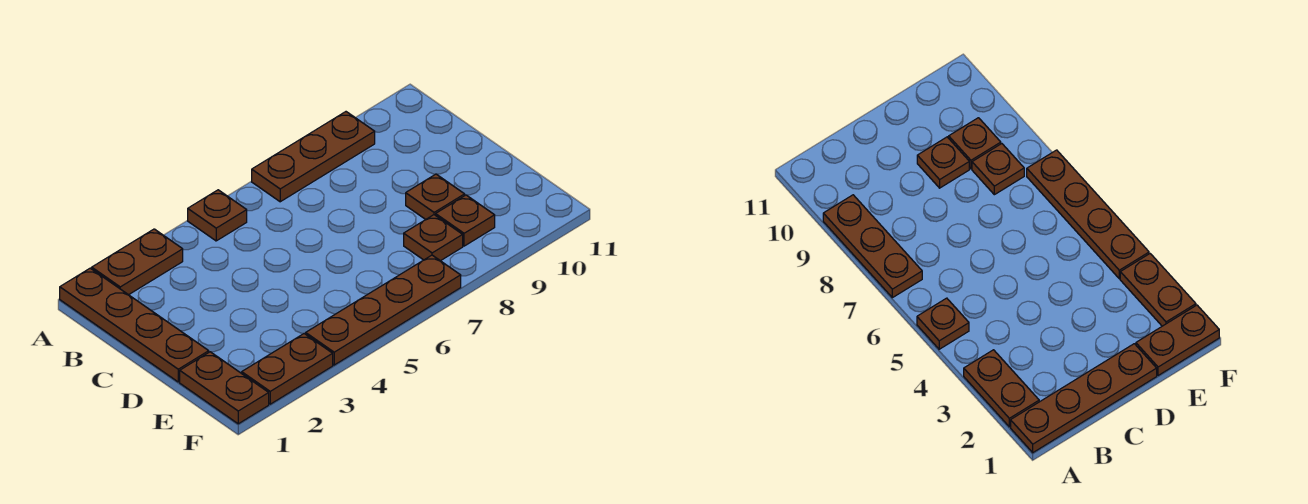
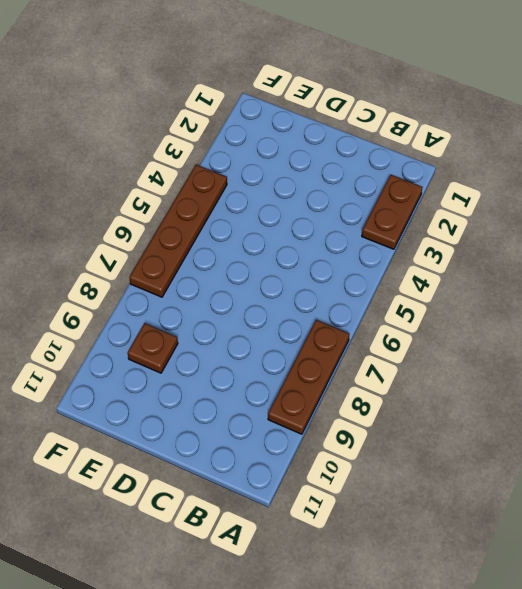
none -> brown plate A1:D1 level 1
none -> brown plate A5 level 1

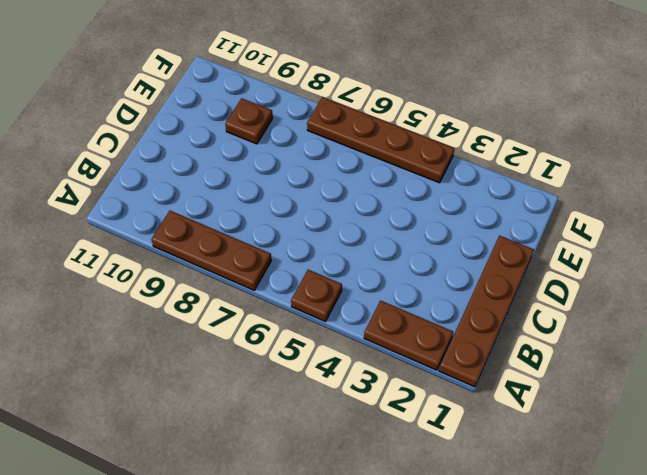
none -> brown plate D9 level 1
none -> brown plate E1:F1 level 1

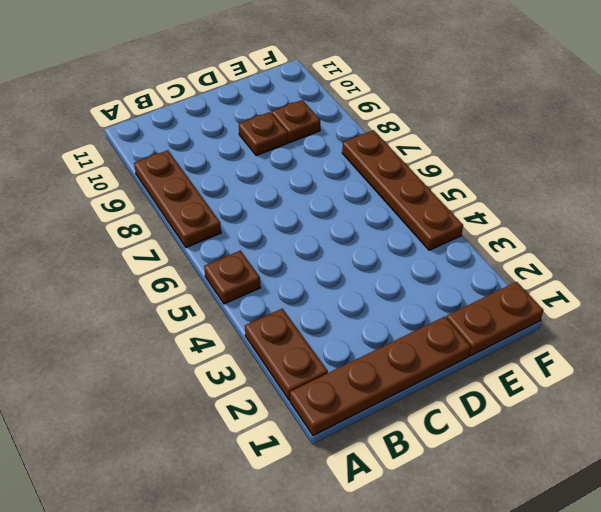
none -> brown plate E8 level 1
none -> brown plate F2:F3 level 1

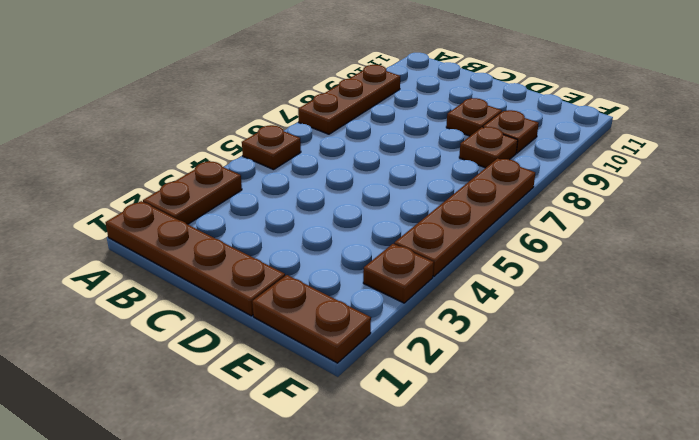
brown plate F3 level 1 -> brown plate F2:F3 level 1

